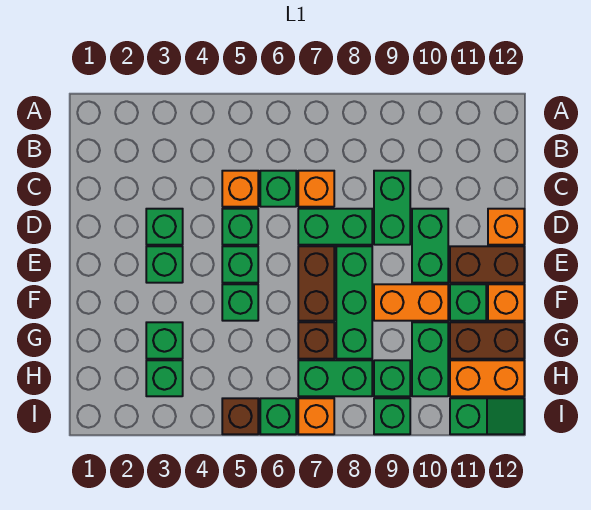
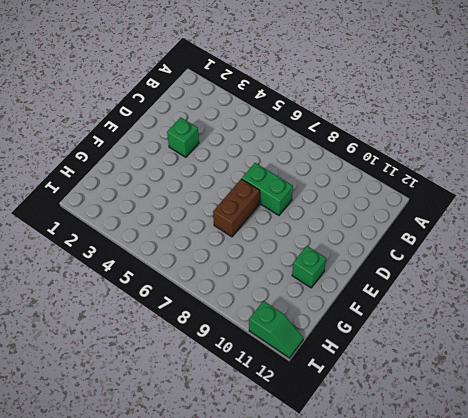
none -> orange brick C5 level 1
none -> green brick C6 level 1
none -> orange brick C7 level 1
none -> green brick C9:D9 level 1

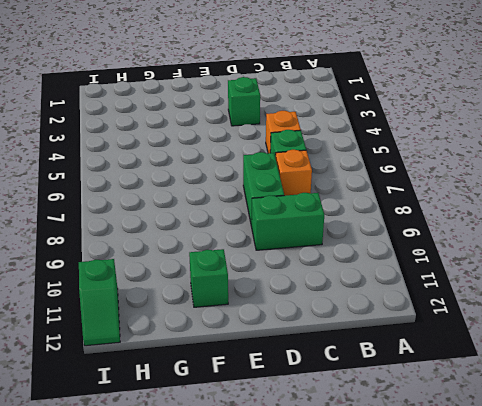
none -> green brick D5 level 1
none -> green brick D10:E10 level 1
none -> orange brick D12 level 1
none -> green brick E3 level 1

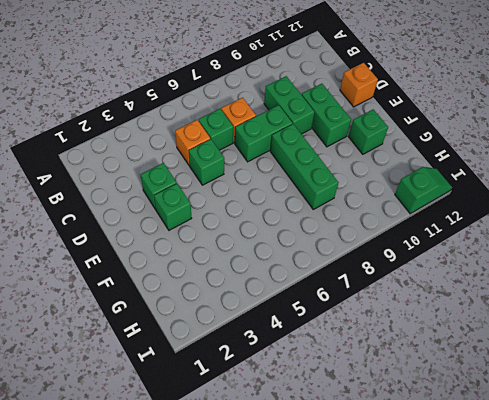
none -> green brick E5 level 1
none -> brown brick E7:F7 level 1
none -> brown brick E11:E12 level 1
none -> green brick F5 level 1

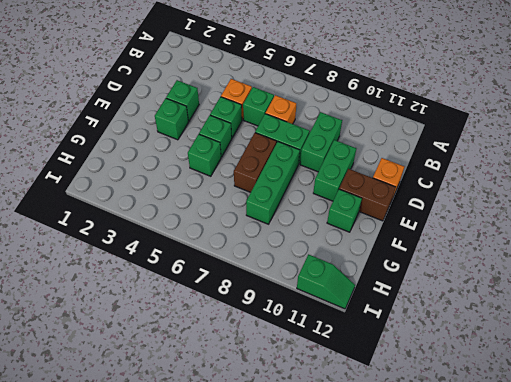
none -> orange brick F9:F10 level 1
none -> orange brick F12 level 1
none -> green brick G3 level 1
none -> brown brick G7 level 1

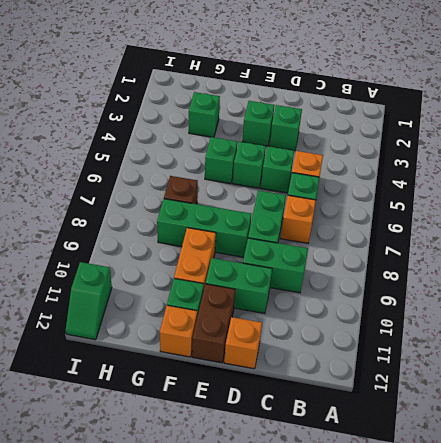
none -> brown brick E7:F7 level 1
none -> green brick G10:H10 level 1
none -> brown brick G11:G12 level 1
none -> green brick H3 level 1

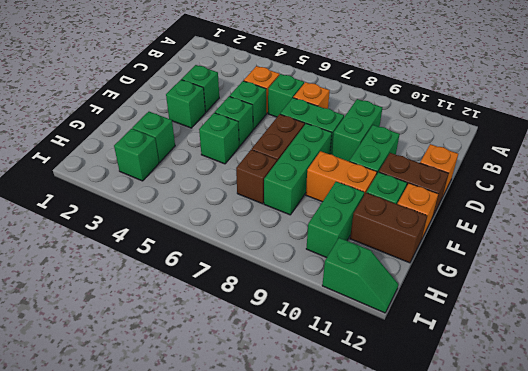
none -> green brick H7:H8 level 1
none -> green brick H9 level 1
none -> orange brick H11:H12 level 1
none -> brown brick I5 level 1

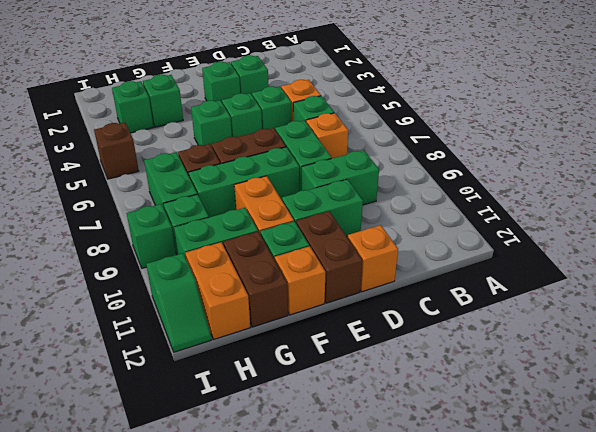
none -> green brick I6 level 1
none -> orange brick I7 level 1

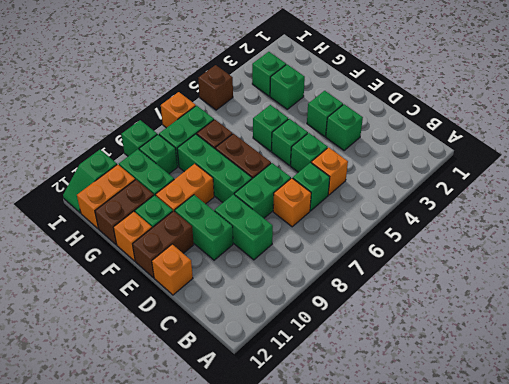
none -> green brick I6 level 1

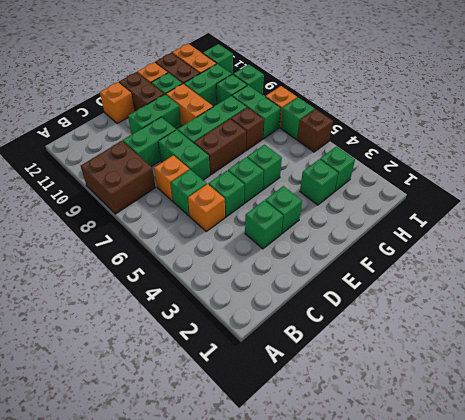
brown brick A8:B9 level 1 -> none

